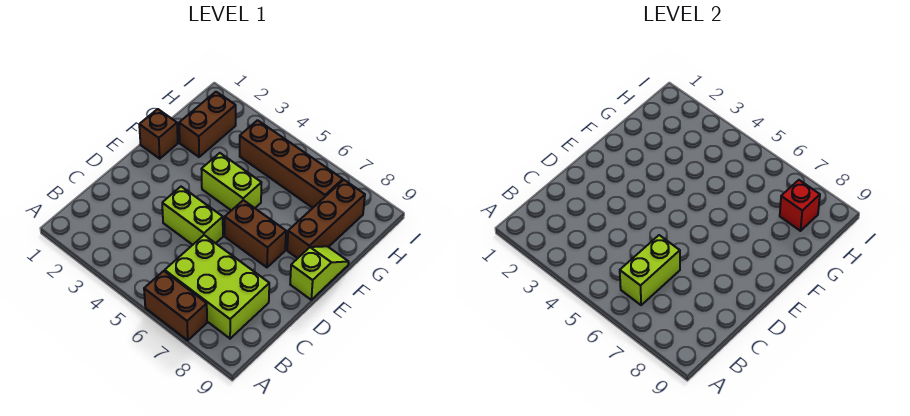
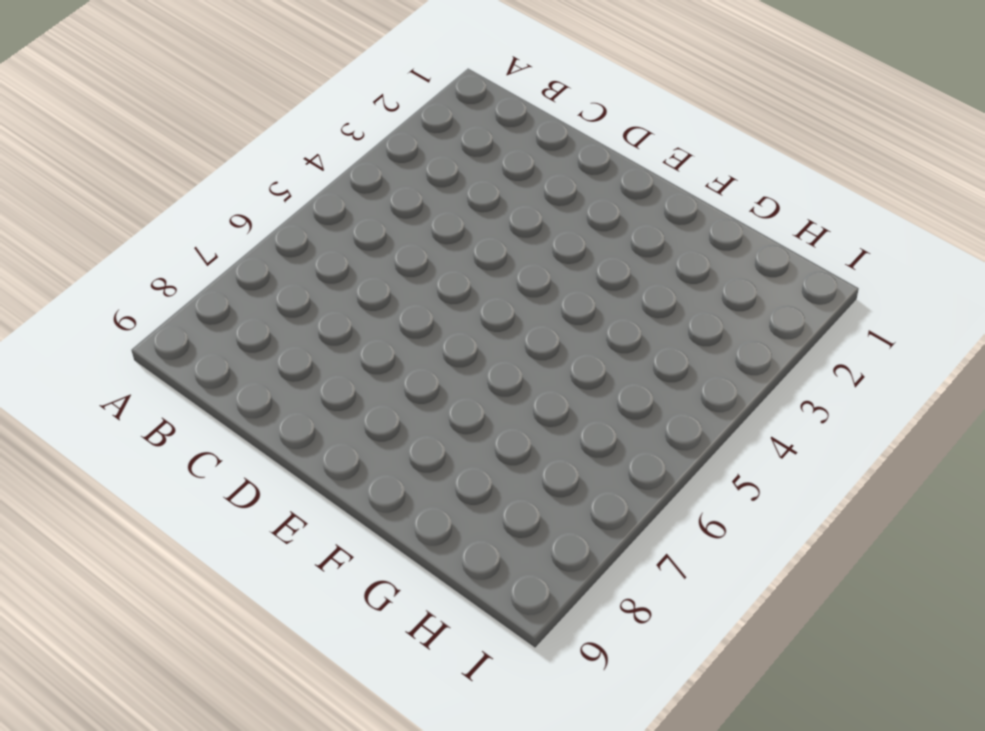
none -> brown brick A6:A7 level 1
none -> lime brick B6:C8 level 1
none -> lime brick D4:D5 level 1

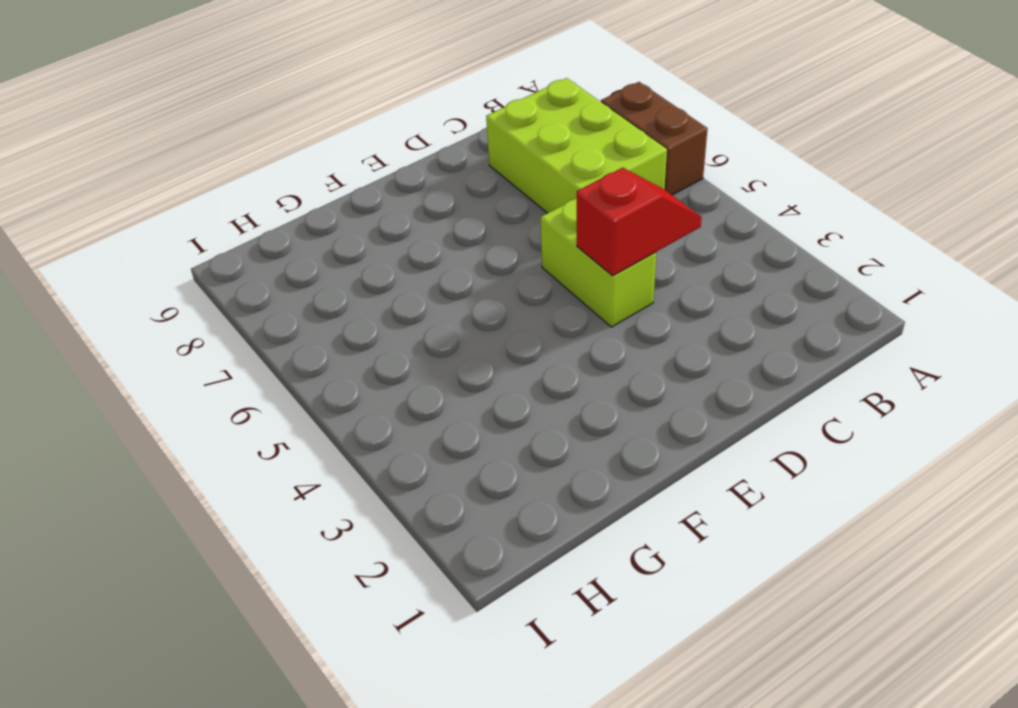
red slope C4:D4 level 2 top D -> none
none -> brown brick E6:E7 level 1
none -> lime slope E9:F9 level 1 top E
none -> brown brick F1 level 1

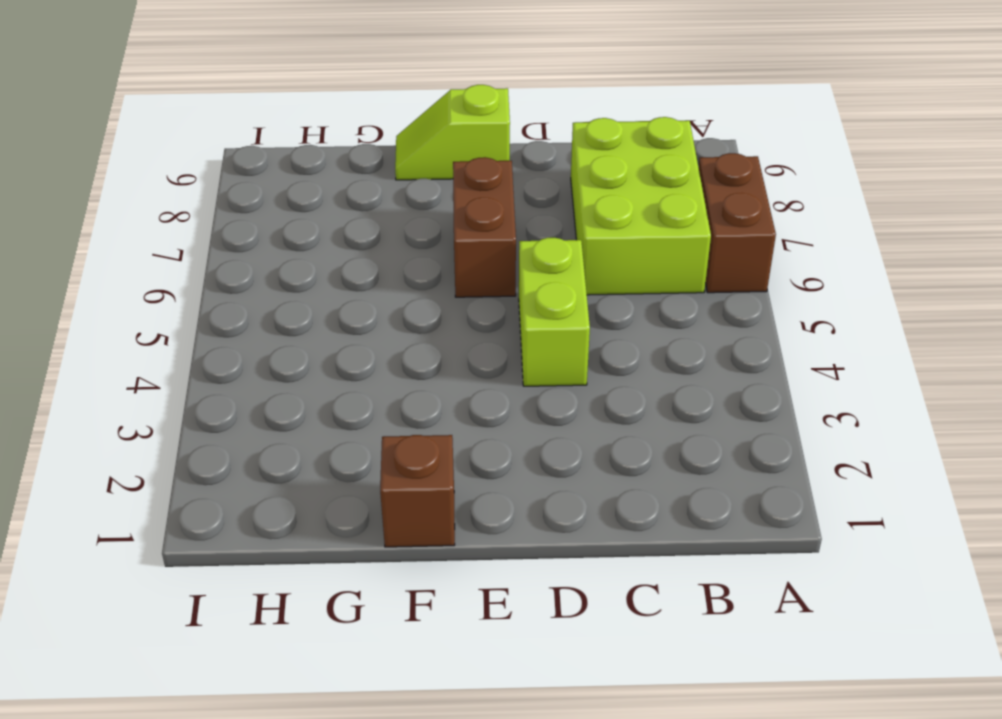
none -> lime brick F4:F5 level 1
none -> brown brick F8:H8 level 1
none -> brown brick G2:H2 level 1

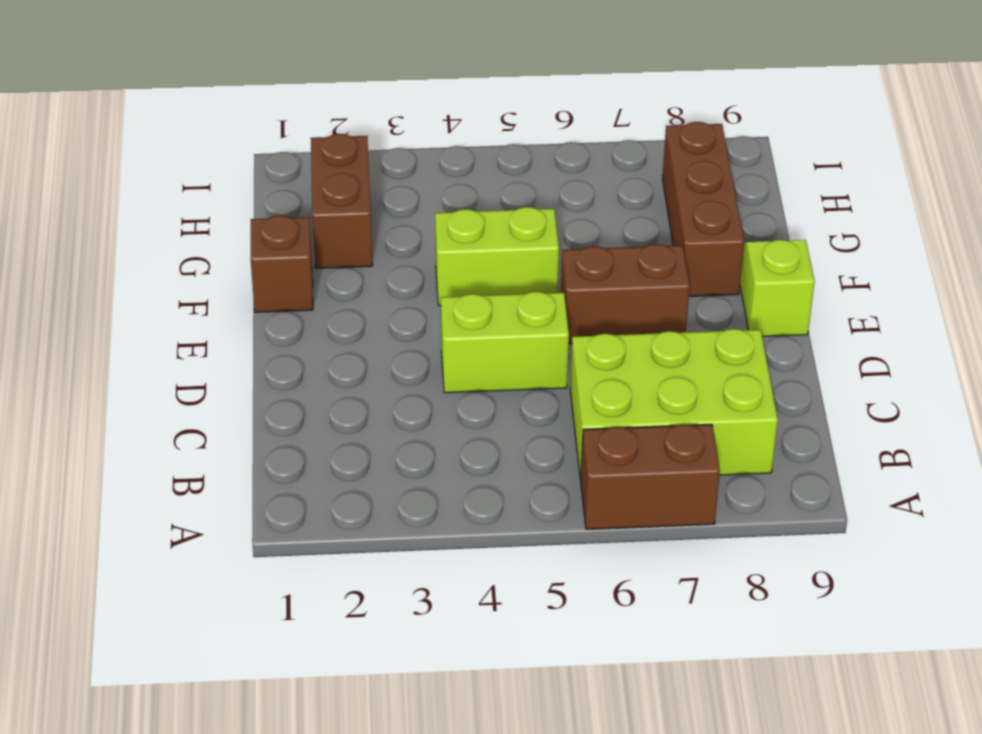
none -> brown brick H4:H7 level 1
none -> lime brick B6:C6 level 2
none -> red brick H8 level 2

